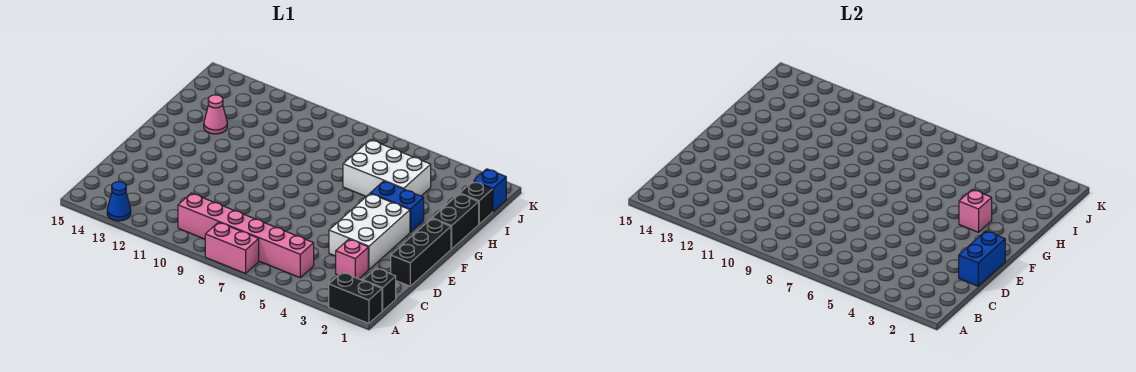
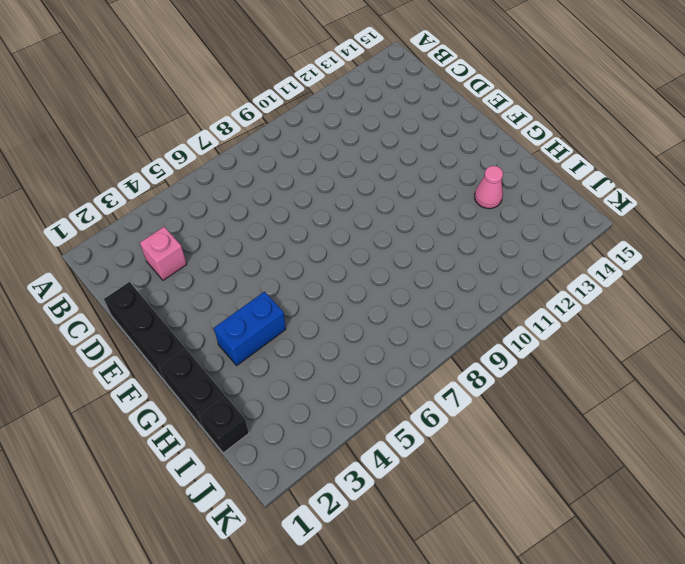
none -> black brick A1:A2 level 1
none -> pink brick A7:A8 level 1
none -> blue cone A13 level 1

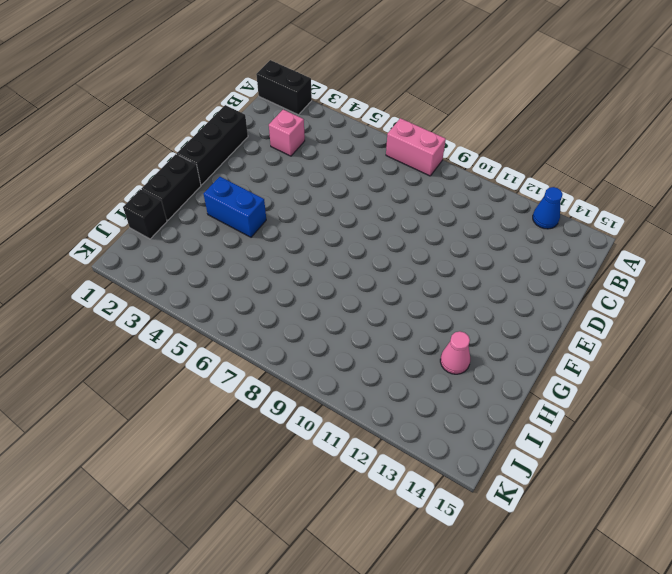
none -> black brick B1 level 1
none -> pink brick B5:B10 level 1
none -> white brick D3:F4 level 1

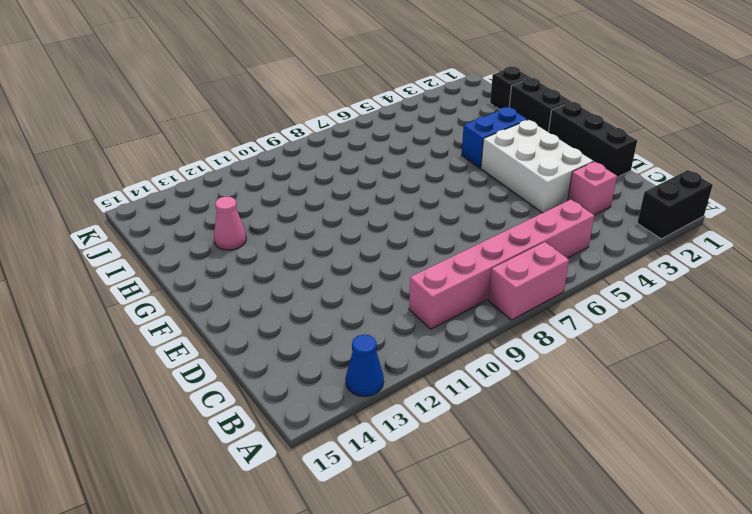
none -> black brick B1 level 1
none -> white brick H4:I6 level 1
none -> blue brick J1 level 1

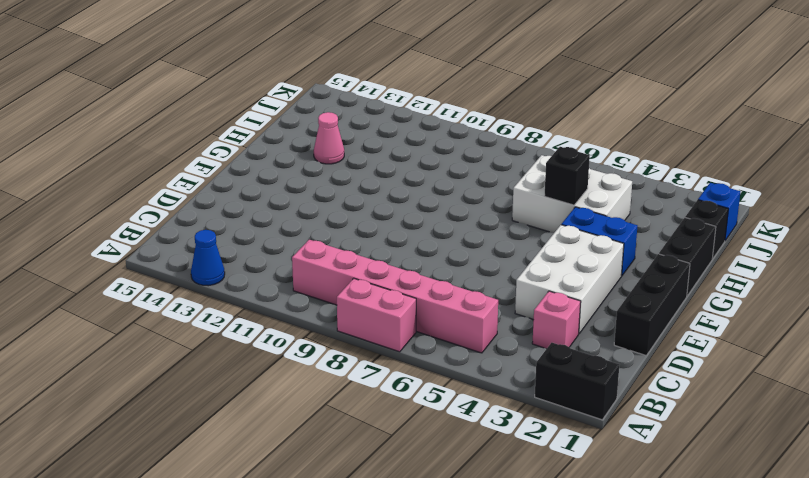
black brick H5 level 2 -> black brick B1 level 1
none -> blue brick D1:E1 level 2
none -> pink brick G3 level 2

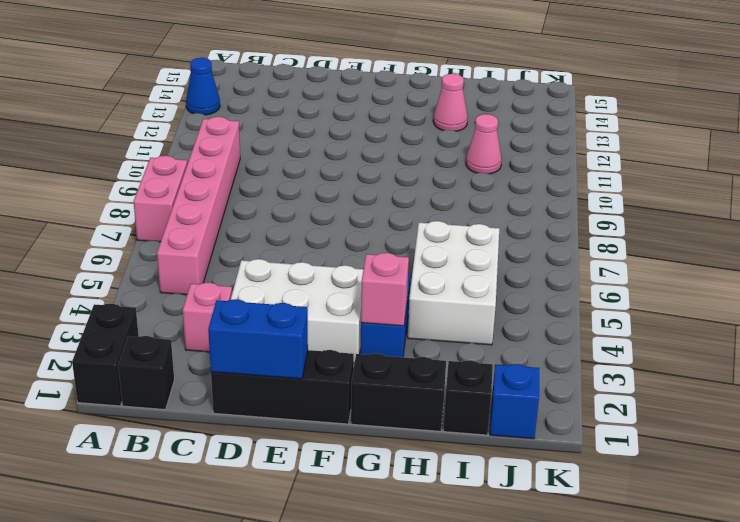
pink cone I11 level 1 -> none

